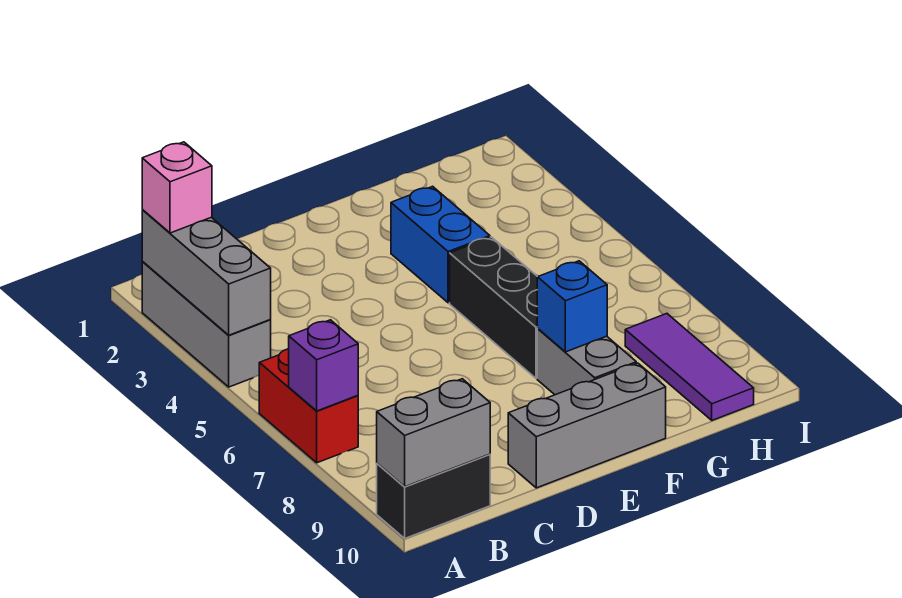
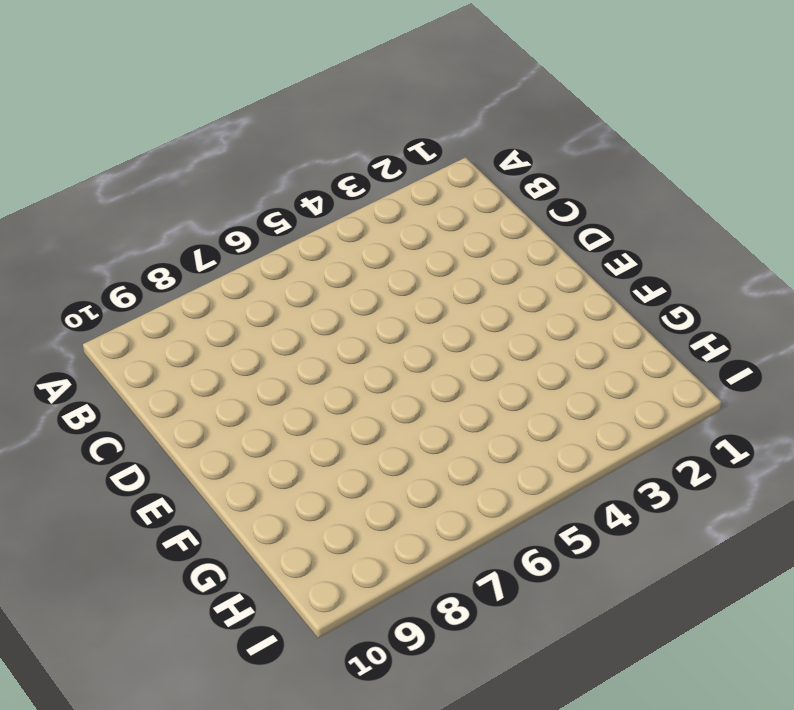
none -> grey brick A2:A4 level 1
none -> red brick A6:A7 level 1
none -> black brick A10:B10 level 1

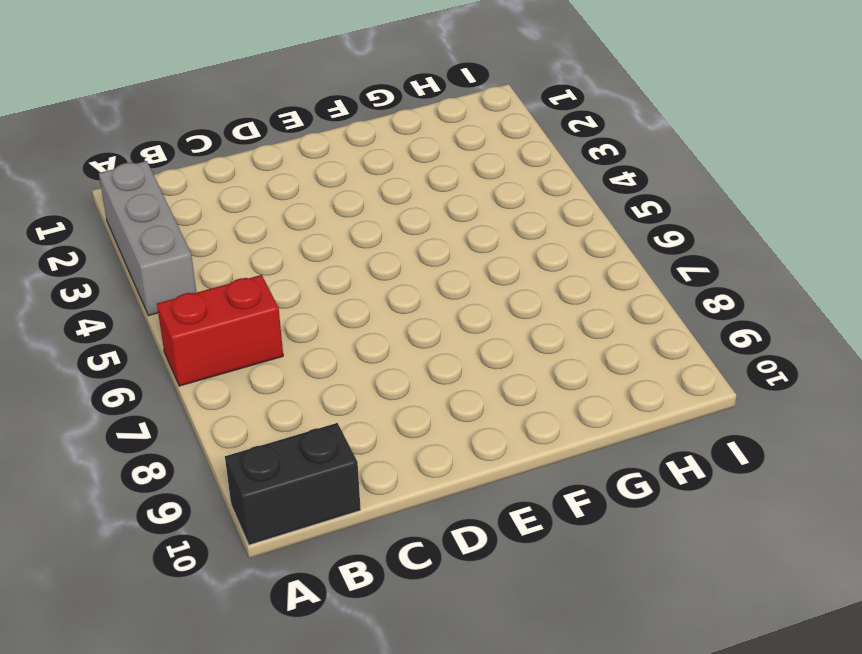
red brick A6:B6 level 1 -> red brick A6:A7 level 1
none -> grey brick D10:F10 level 1
none -> blue brick F3:F4 level 1
none -> black brick F5:F7 level 1

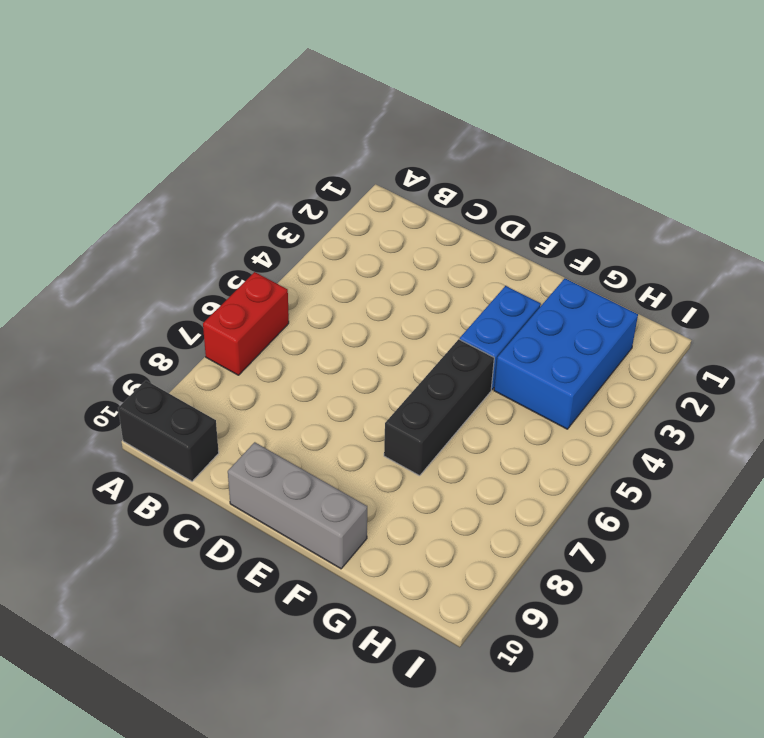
blue brick G2:H4 level 1 -> none
none -> grey brick A2:A4 level 1
none -> grey brick F8:F9 level 1
none -> purple tile H8:H10 level 1

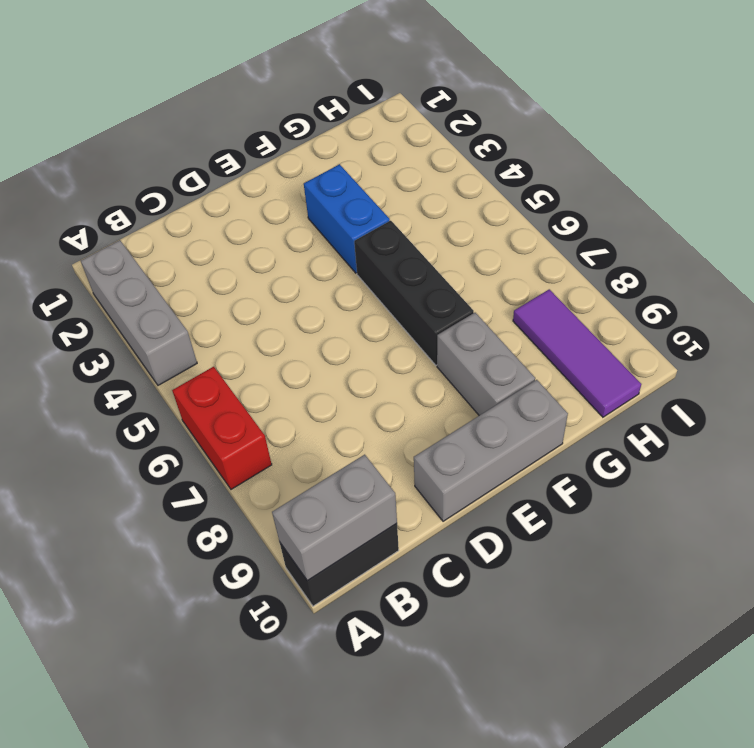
none -> grey brick A2:A4 level 2
none -> purple brick A7 level 2
none -> blue brick F8 level 2

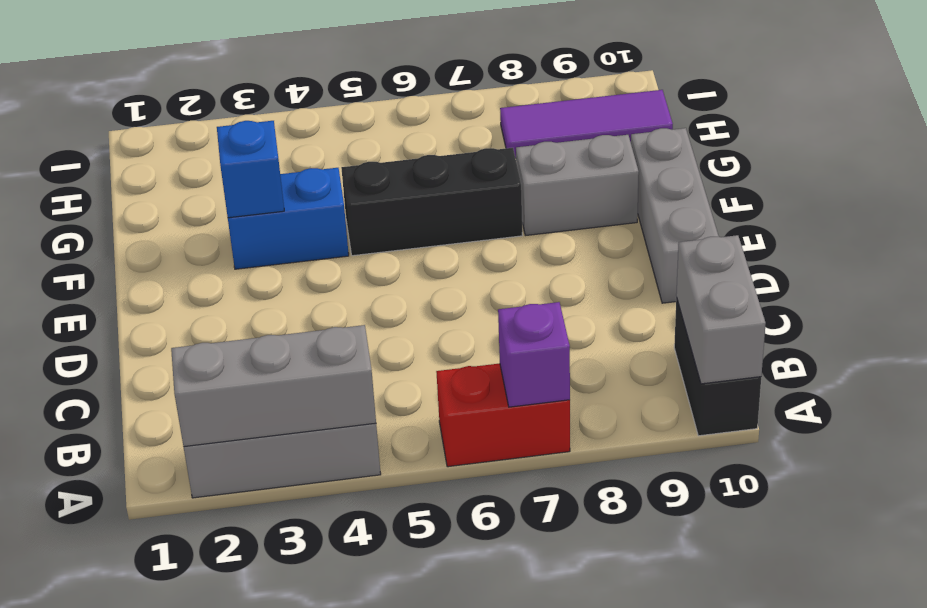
blue brick F3 level 2 -> blue brick F8 level 2
none -> pink brick A2 level 3

